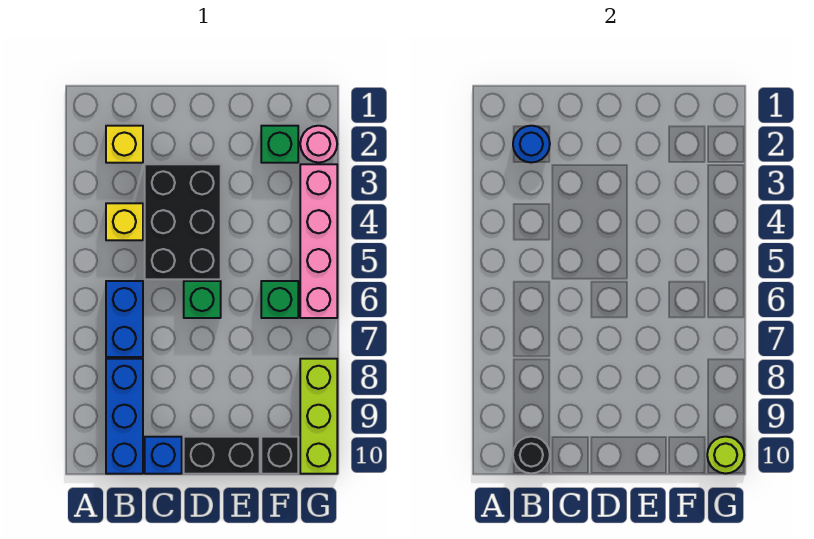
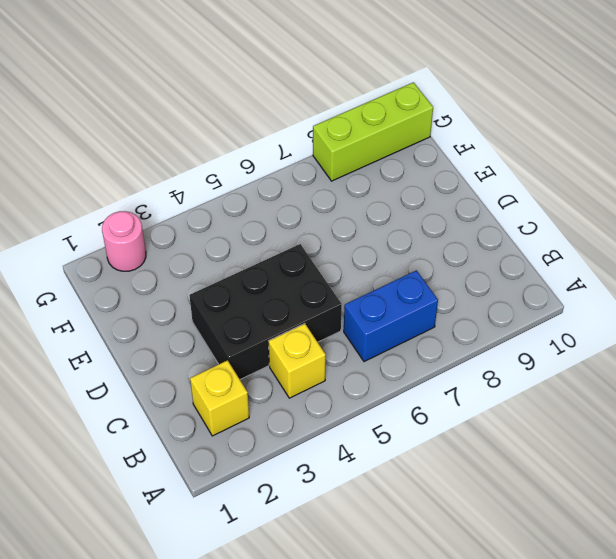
none -> blue brick B8:B10 level 1
none -> blue brick C10 level 1
none -> green brick D6 level 1

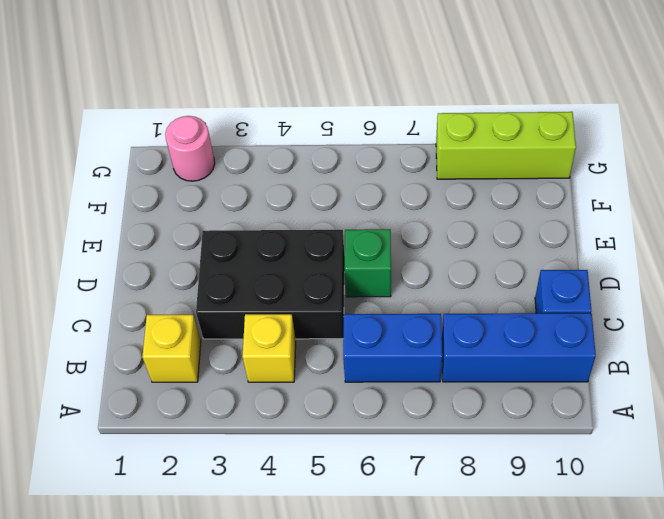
none -> black brick D10:E10 level 1
none -> green brick F2 level 1
none -> green brick F6 level 1

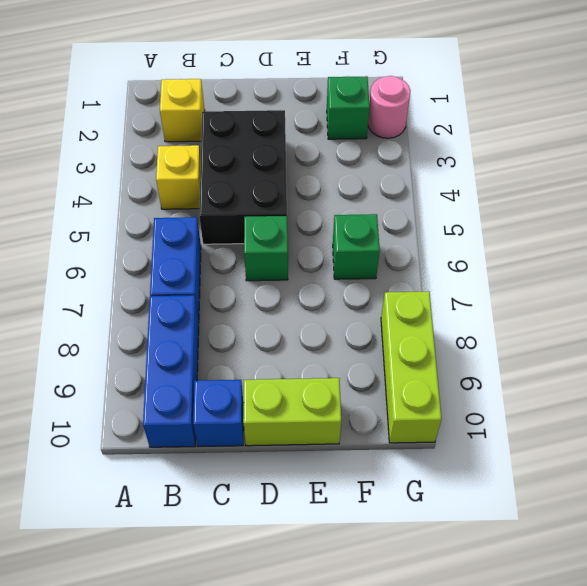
lime brick D10:E10 level 1 -> black brick D10:E10 level 1
none -> black brick F10 level 1
none -> pink brick G3:G6 level 1
none -> blue round brick B2 level 2

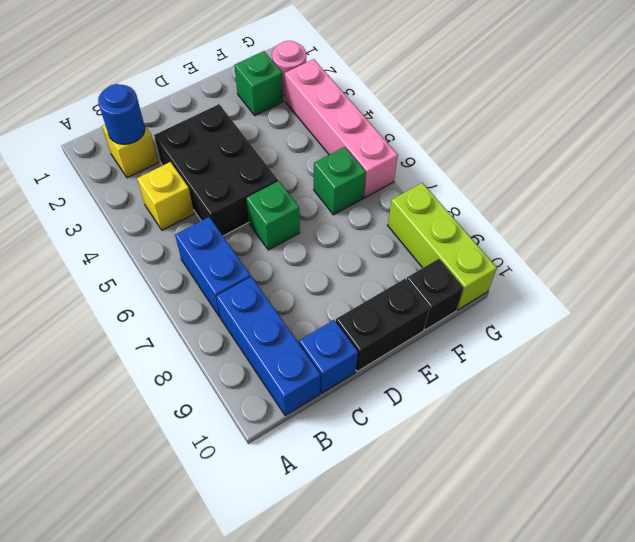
none -> black round brick B10 level 2
none -> lime round brick G10 level 2

